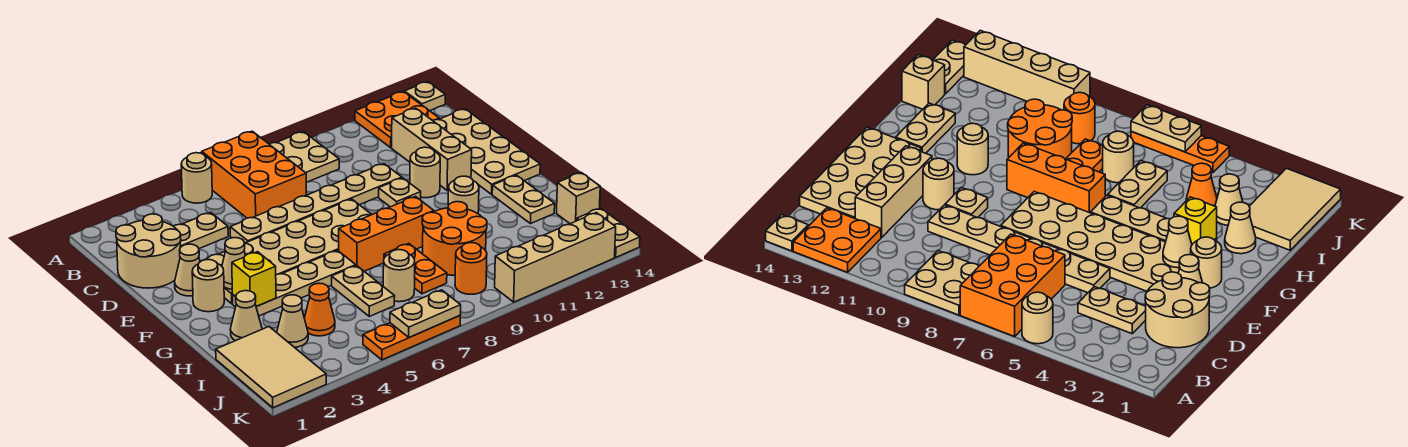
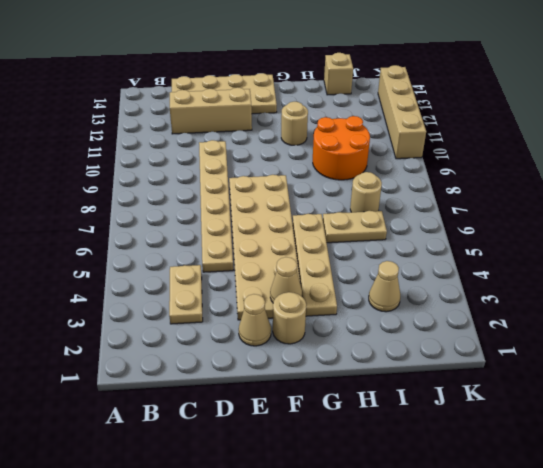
none -> tan round brick A5 level 1
none -> orange brick A6:C7 level 1
none -> tan plate A8:B9 level 1
none -> orange plate A12:B13 level 1

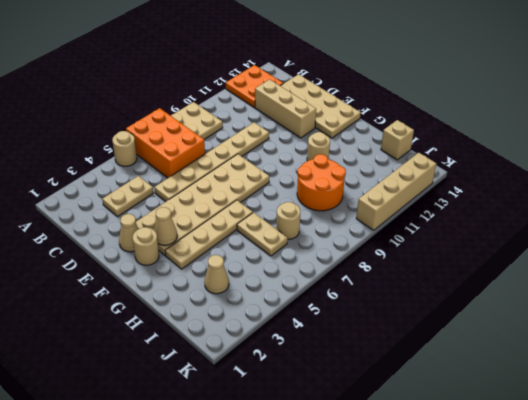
none -> tan plate A14 level 1
none -> tan round brick C1:D2 level 1
none -> tan plate E10 level 1
none -> tan round brick E11 level 1

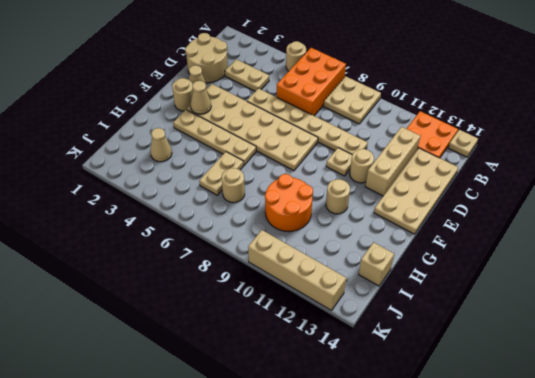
none -> orange brick G7:G9 level 1
none -> tan plate G13:H13 level 1
none -> tan cone H2 level 1
none -> orange plate H8:I8 level 1

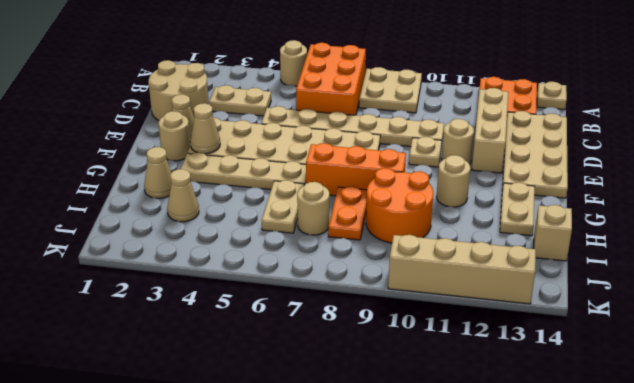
none -> tan tile I1:K2 level 1
none -> orange cone I4 level 1
none -> orange round brick J9 level 1
none -> tan plate J14:K14 level 1

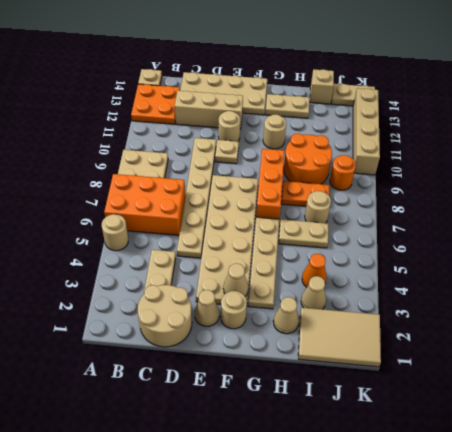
none -> orange plate K5:K7 level 1
none -> yellow brick G3 level 2
none -> tan plate K6:K7 level 2

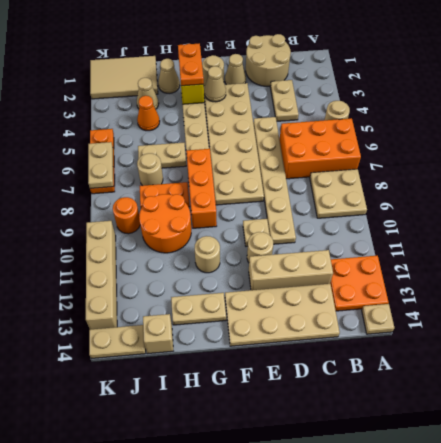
orange plate G2:G3 level 3 -> none

